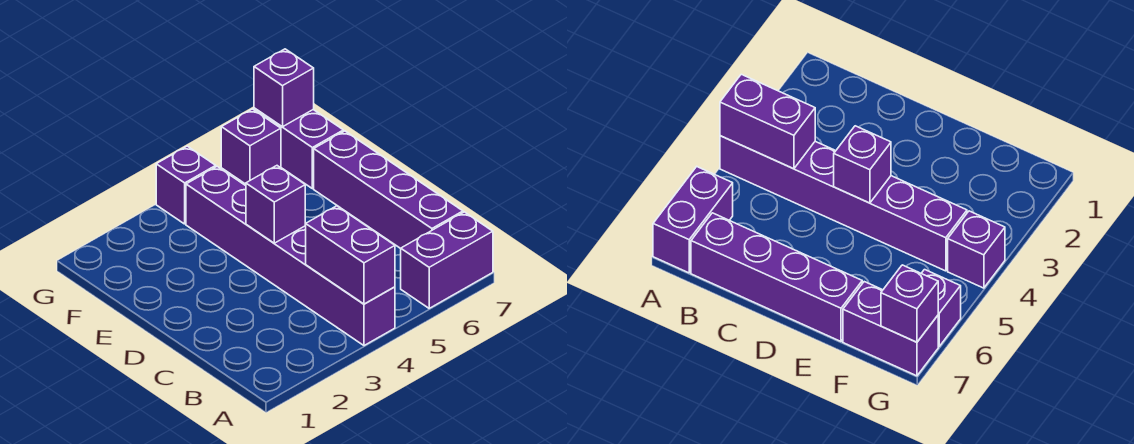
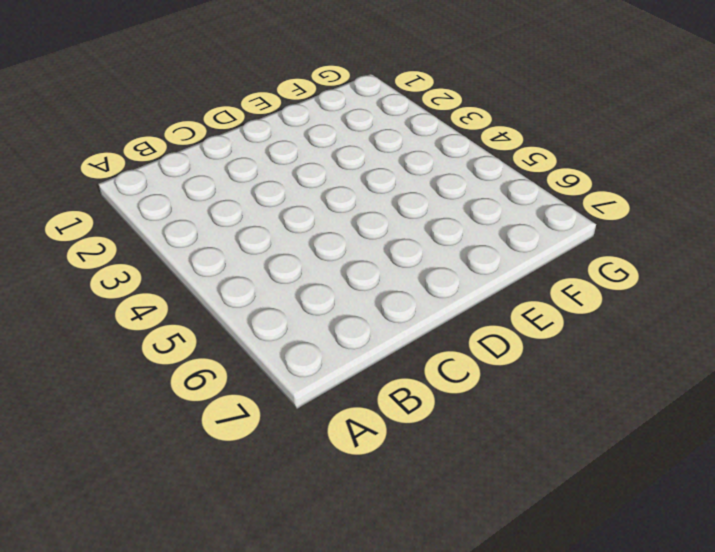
none -> purple brick A4:F4 level 1
none -> purple brick A6:A7 level 1

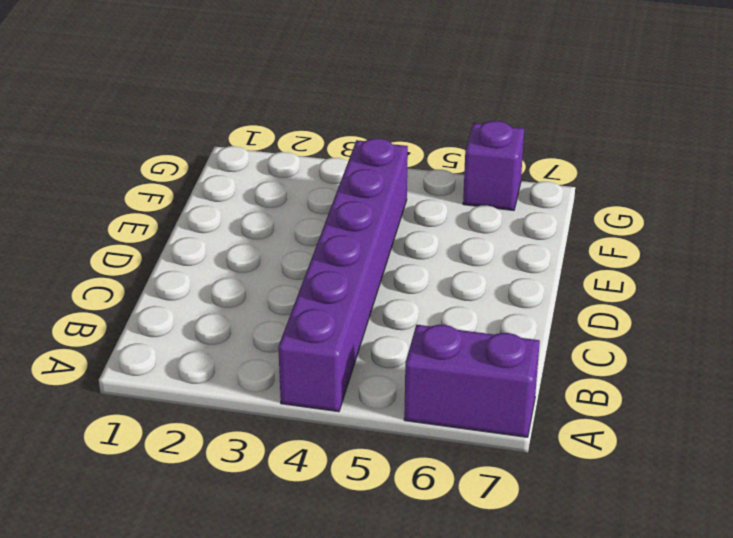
none -> purple brick B7:E7 level 1
none -> purple brick F7:G7 level 1

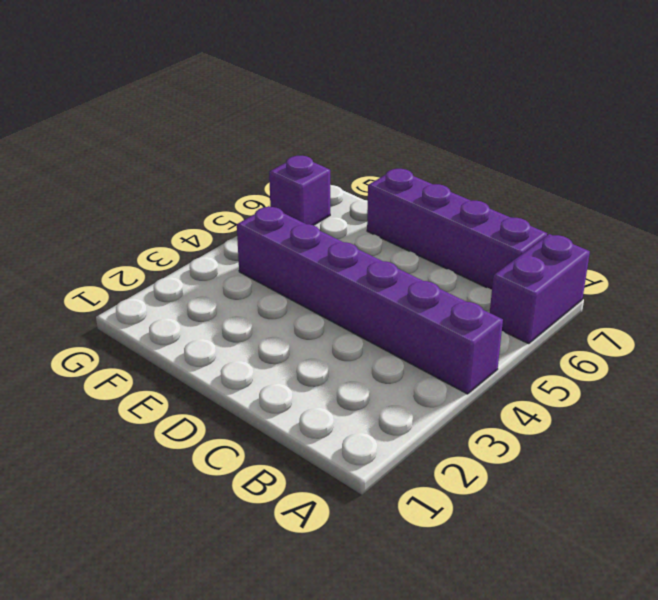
none -> purple brick F7:G7 level 1
none -> purple brick G4 level 1

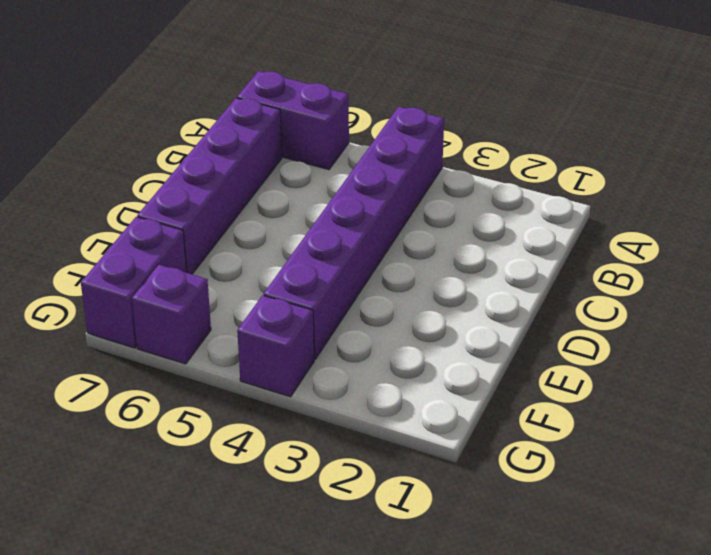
none -> purple brick A4:B4 level 2
none -> purple brick D4 level 2

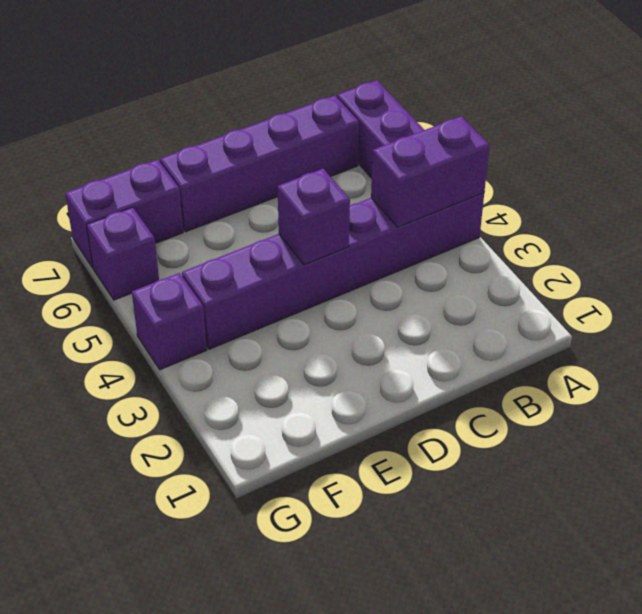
none -> purple brick G7 level 2

